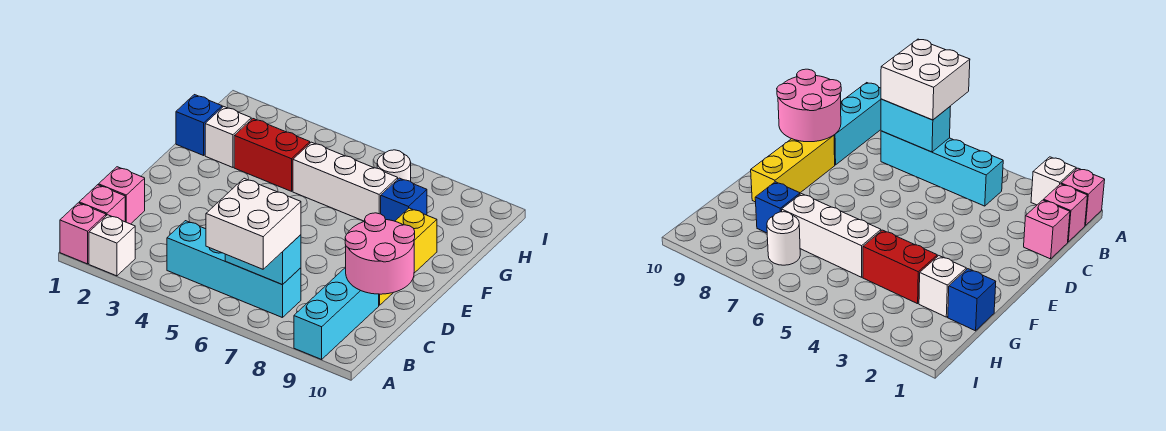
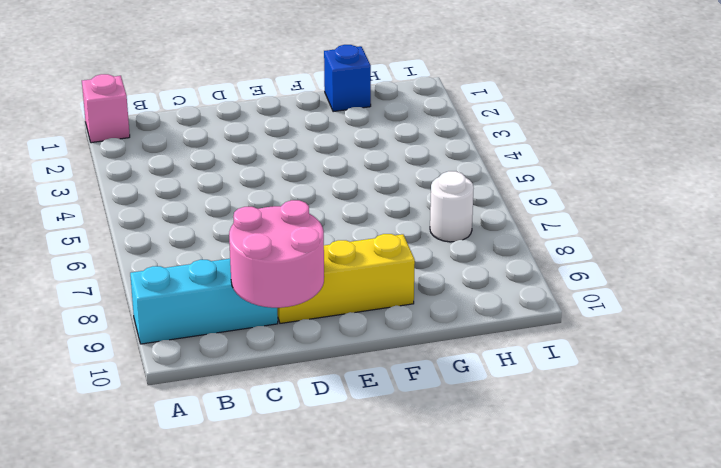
none -> white brick A2 level 1
none -> pink brick B1 level 1
none -> cyan brick B4:B7 level 1

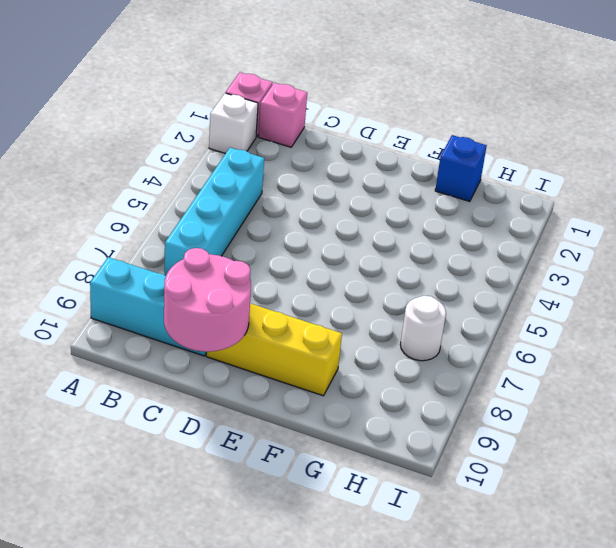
none -> pink brick C1 level 1
none -> white brick G2 level 1
none -> red brick G3:G4 level 1

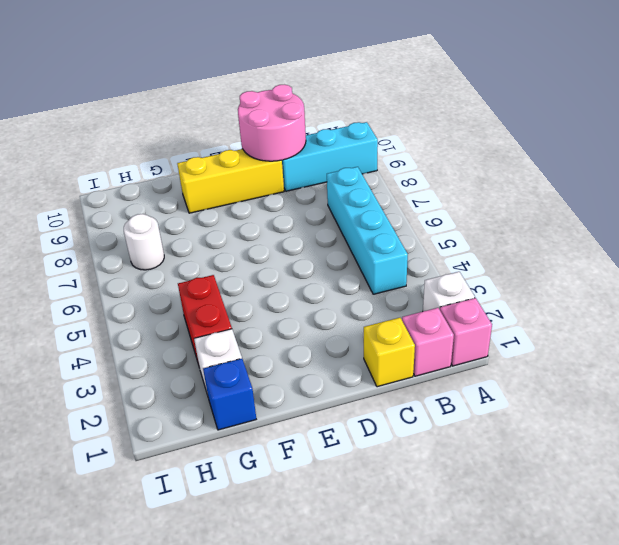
yellow brick C1 level 1 -> pink brick C1 level 1
none -> white brick G5:G7 level 1
none -> blue brick G8 level 1
none -> cyan brick B6:B7 level 2

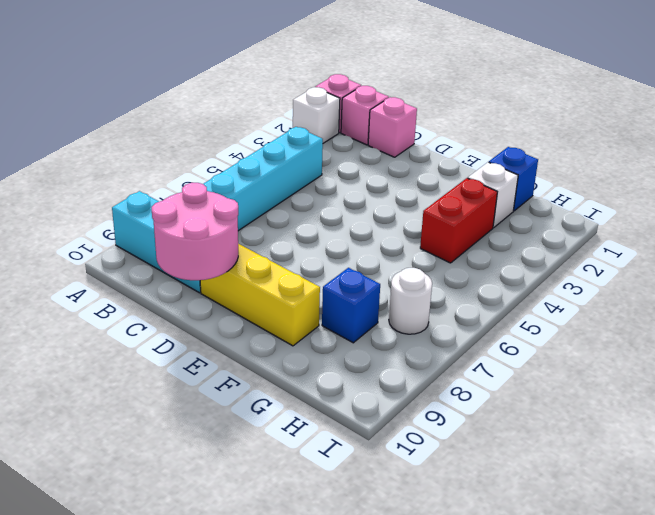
none -> white brick G5:G7 level 1
none -> cyan brick B6:B7 level 2
none -> white brick A6:B7 level 3

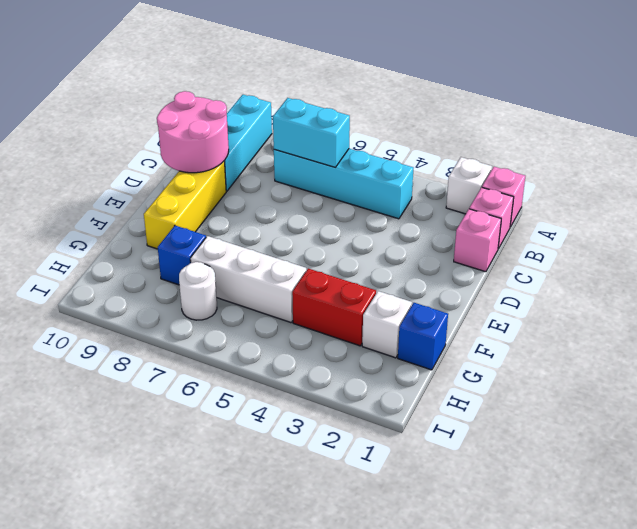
none -> white brick A6:B7 level 3

